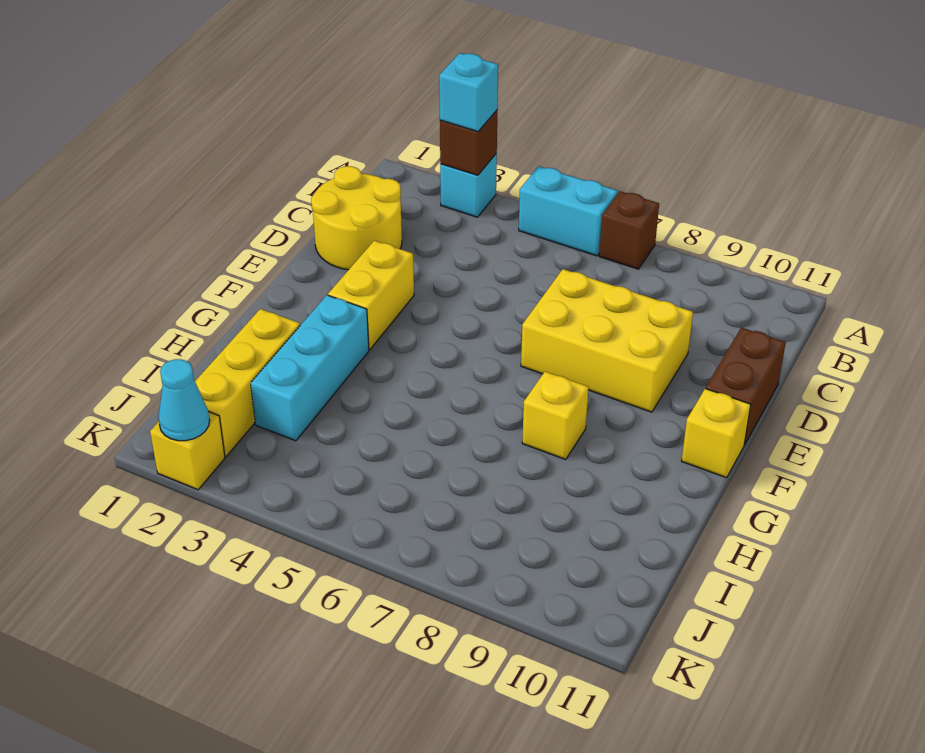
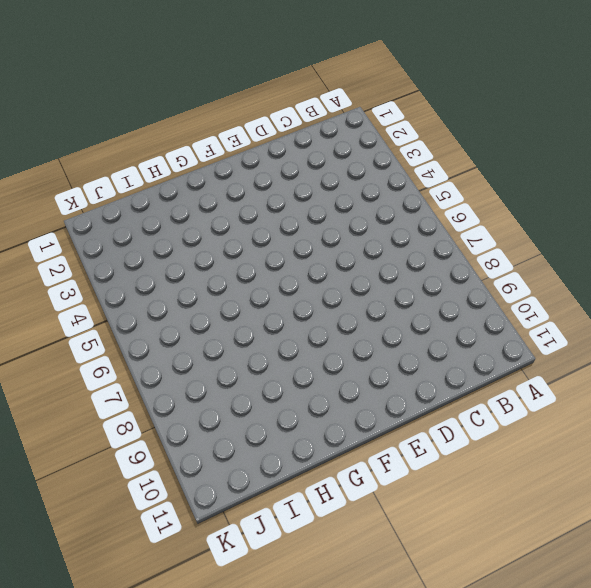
none -> cyan brick A3 level 1
none -> cyan brick A5:A6 level 1
none -> brown brick A7 level 1

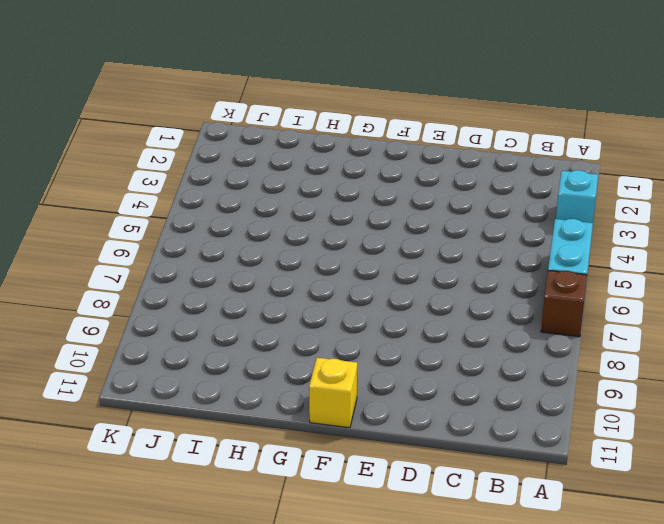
none -> yellow round brick C1:D2 level 1
none -> yellow brick D7:E9 level 1
none -> brown brick D11:E11 level 1

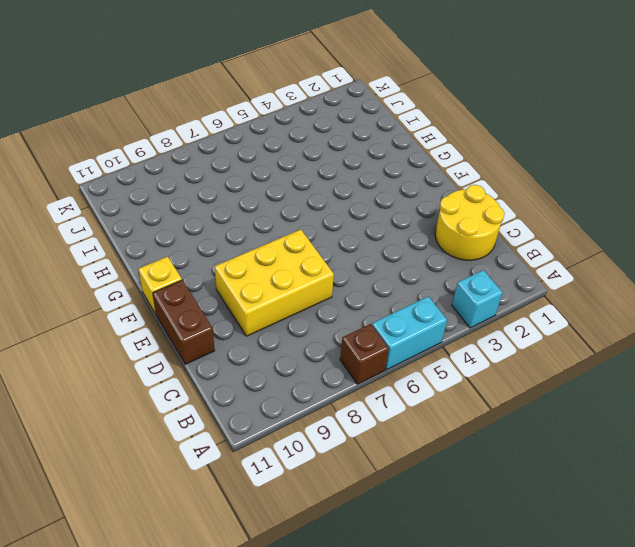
none -> yellow brick E3:F3 level 1
none -> cyan brick G3:I3 level 1
none -> yellow brick G8 level 1

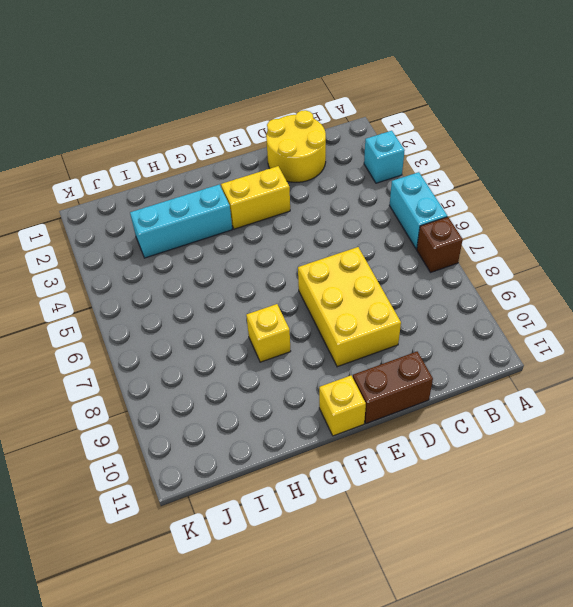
none -> yellow brick H2:J2 level 1
none -> yellow brick K2 level 1
none -> brown brick A3 level 2

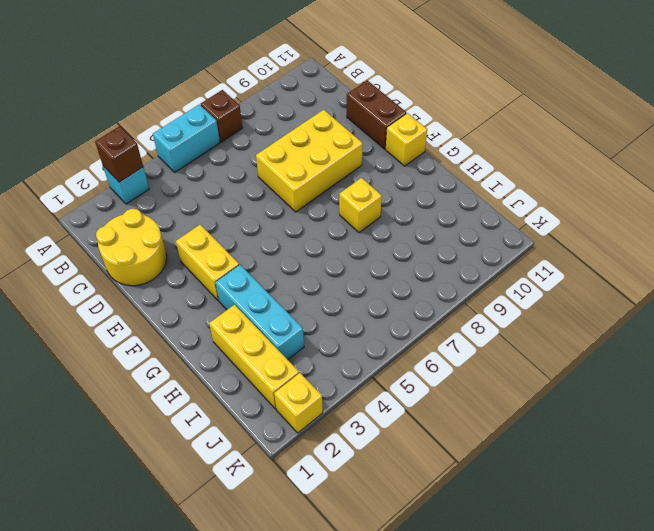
none -> cyan cone K2 level 2
none -> cyan brick A3 level 3

